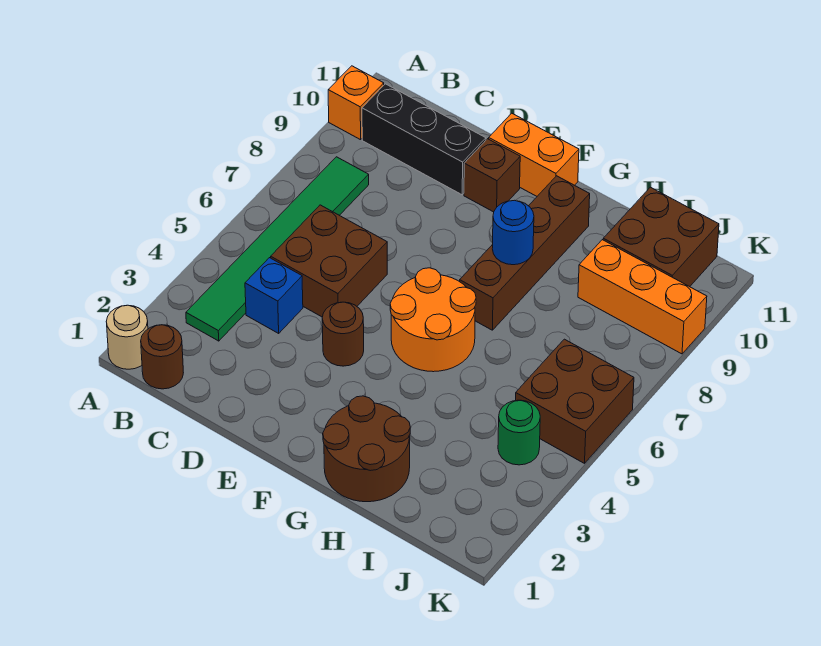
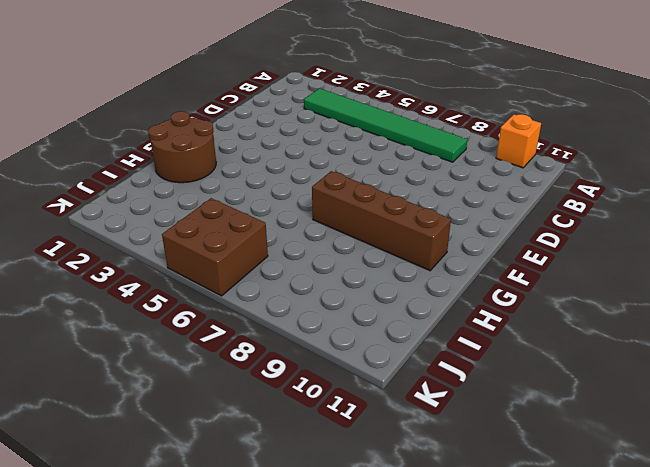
none -> tan round brick A1 level 1
none -> brown round brick B1 level 1
none -> black brick B10:D10 level 1

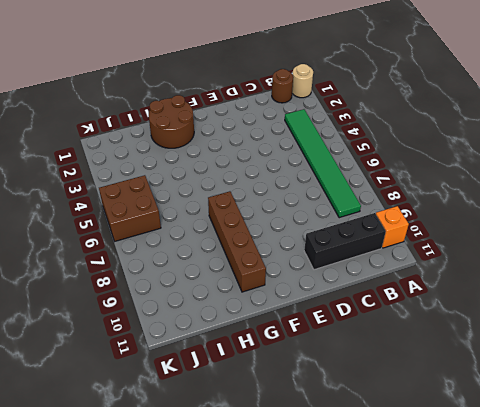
none -> blue brick C4 level 1
none -> brown brick C5:D6 level 1
none -> brown round brick E4 level 1

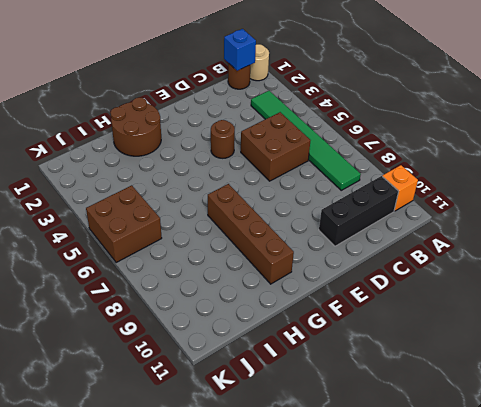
blue brick B1 level 2 -> blue brick C4 level 1
none -> brown brick E10 level 1
none -> orange brick E11:F11 level 1
none -> orange round brick F5:G6 level 1

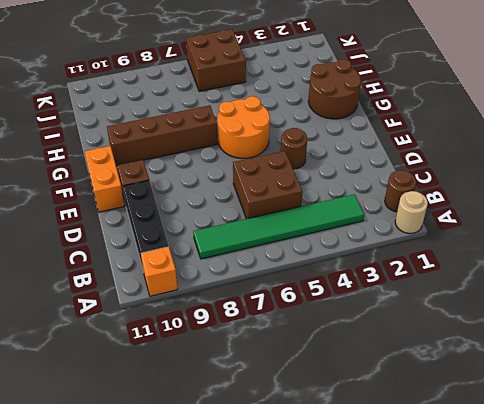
none -> blue brick C4 level 1
none -> orange brick I9:K9 level 1
none -> brown brick I10:J11 level 1

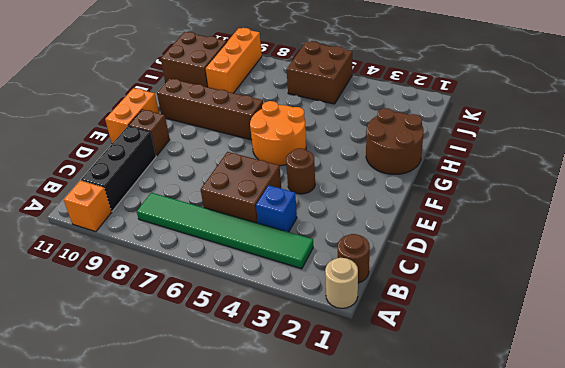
none -> green round brick J4 level 1
none -> blue round brick G8 level 2

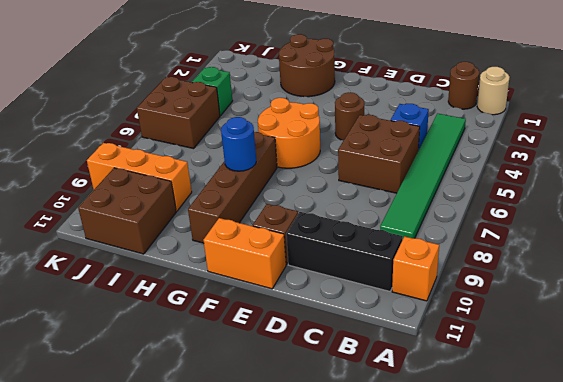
green brick J4 level 1 -> green round brick J4 level 1

